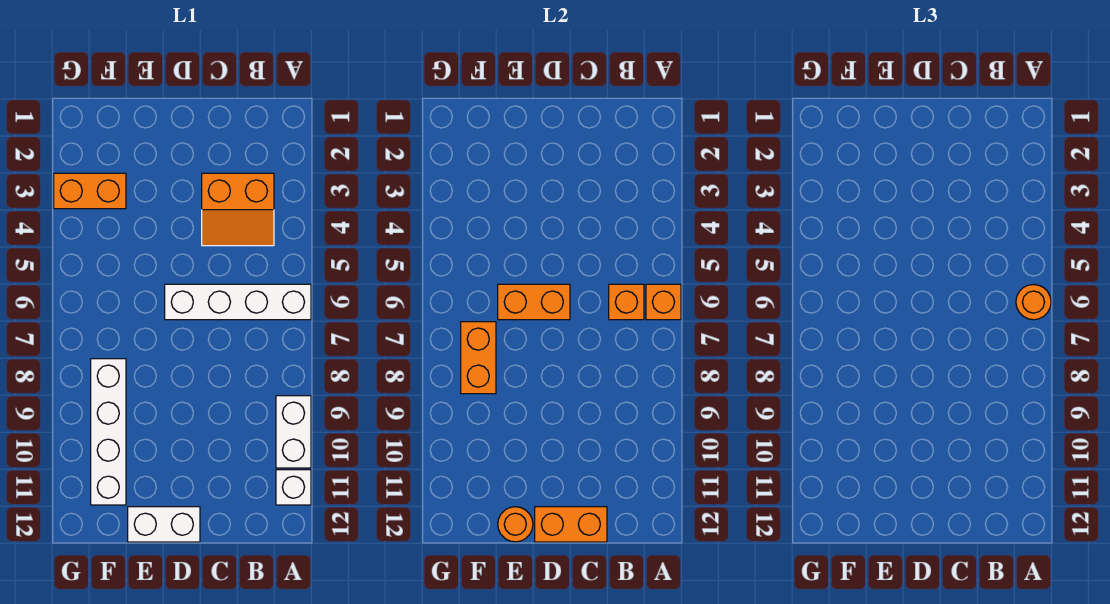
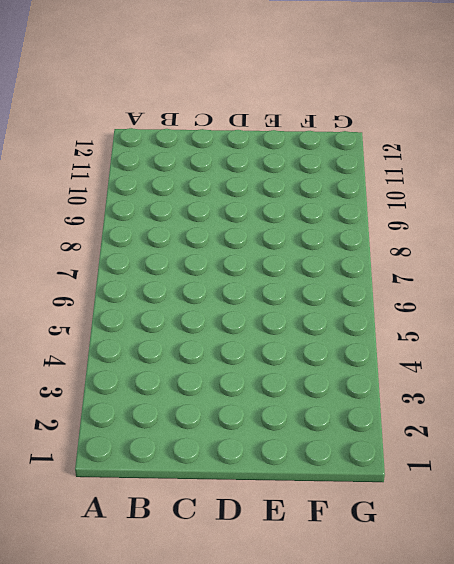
none -> white brick A6:D6 level 1
none -> white brick A9:A10 level 1
none -> white brick A11 level 1

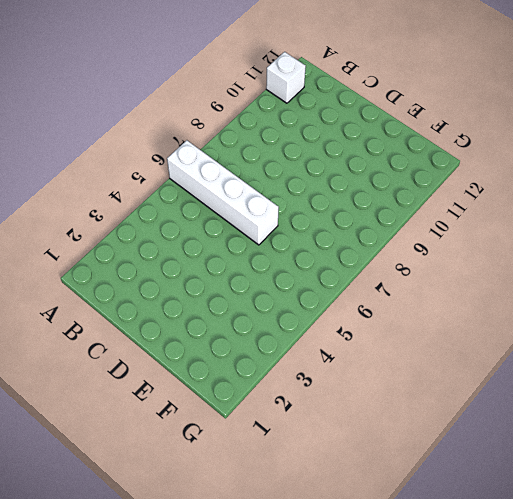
none -> white brick A9:A10 level 1
none -> orange slope B3:C4 level 1 top 3
none -> white brick D12:E12 level 1

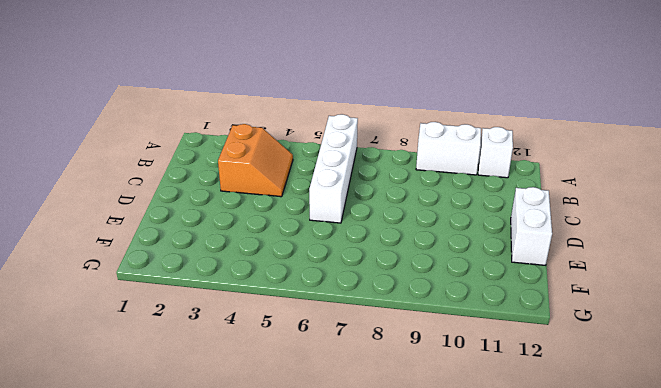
none -> orange brick F3:G3 level 1
none -> white brick F8:F11 level 1
none -> orange brick A6 level 2

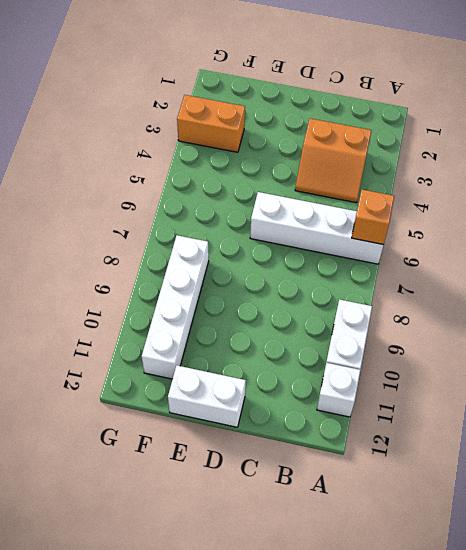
none -> orange brick B6 level 2
none -> orange brick C12:D12 level 2
none -> orange brick D6:E6 level 2

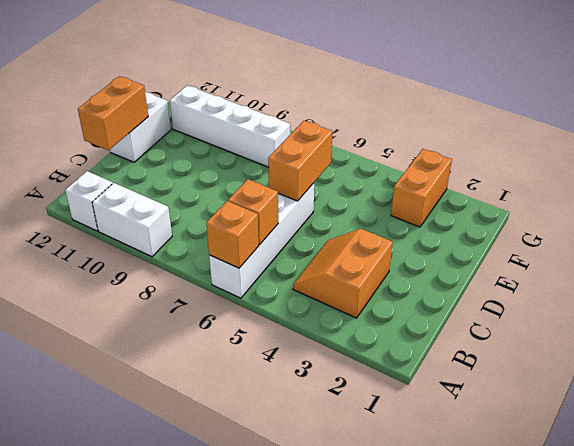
none -> orange round brick E12 level 2
none -> orange brick F7:F8 level 2
none -> orange round brick A6 level 3

